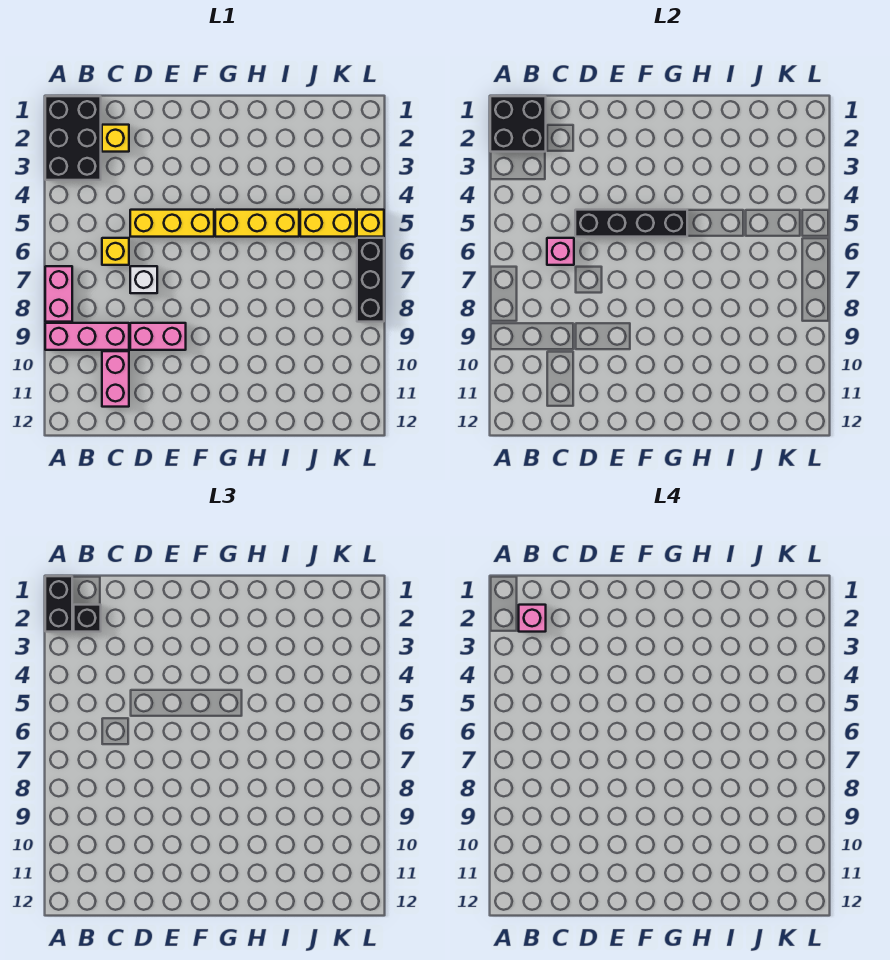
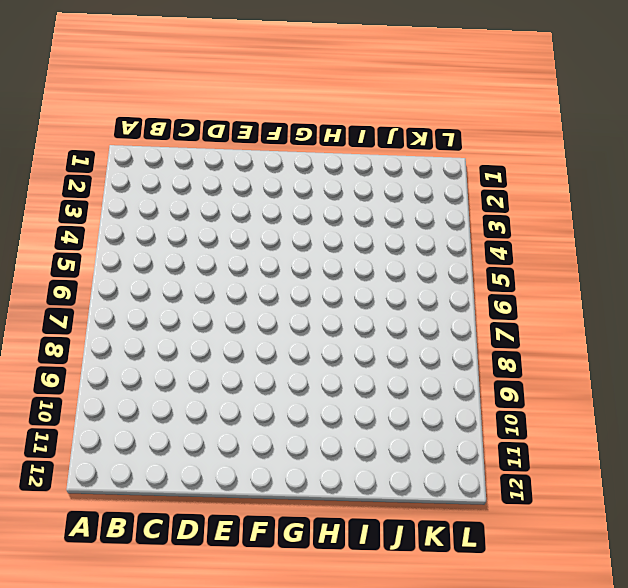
none -> black brick A1:B3 level 1
none -> pink brick A7:A8 level 1
none -> pink brick A9:C9 level 1

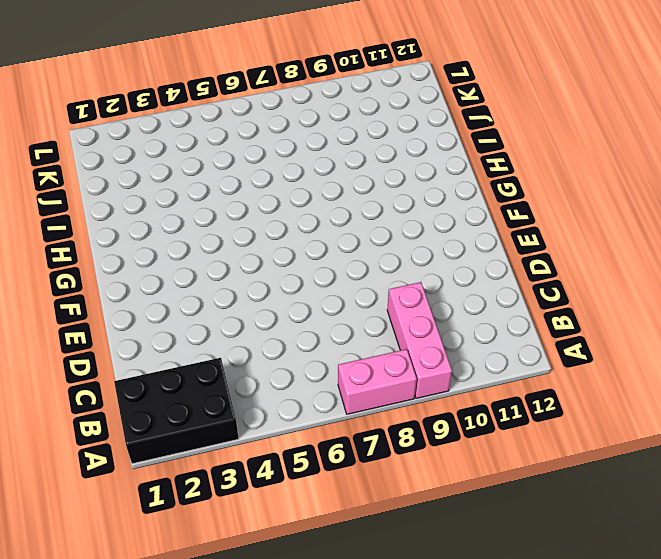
none -> yellow brick C2 level 1
none -> yellow brick C6 level 1
none -> pink brick C10:C11 level 1

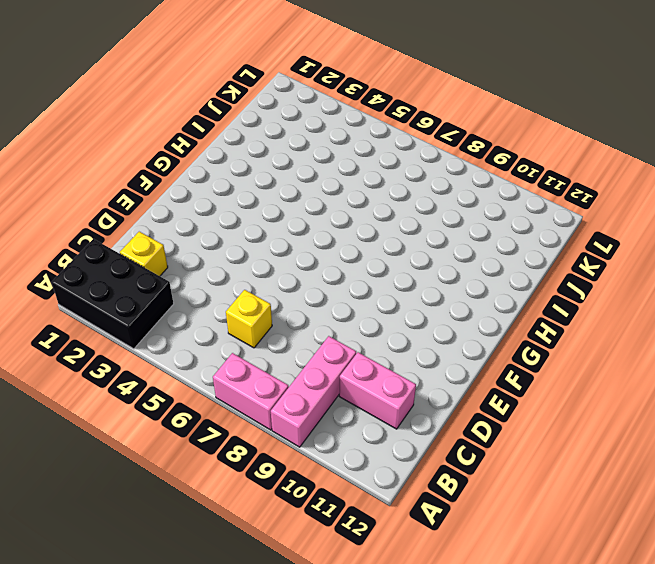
none -> yellow brick D5:F5 level 1
none -> white brick D7 level 1
none -> pink brick D9:E9 level 1

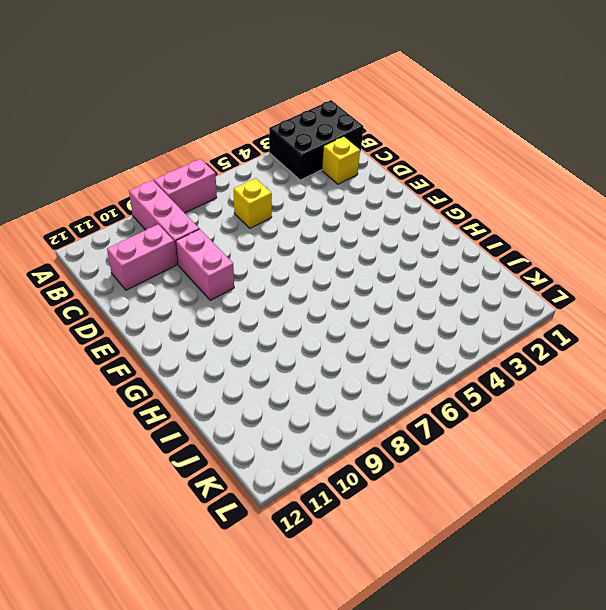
none -> yellow brick D5:F5 level 1
none -> white brick D7 level 1
none -> yellow brick G5:I5 level 1

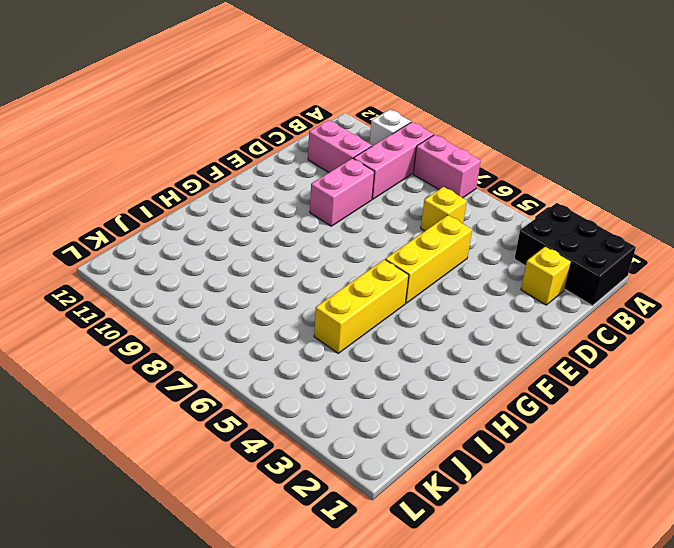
white brick A10 level 1 -> white brick D7 level 1
none -> yellow brick J5:K5 level 1
none -> yellow brick L5 level 1
none -> black brick L6:L8 level 1

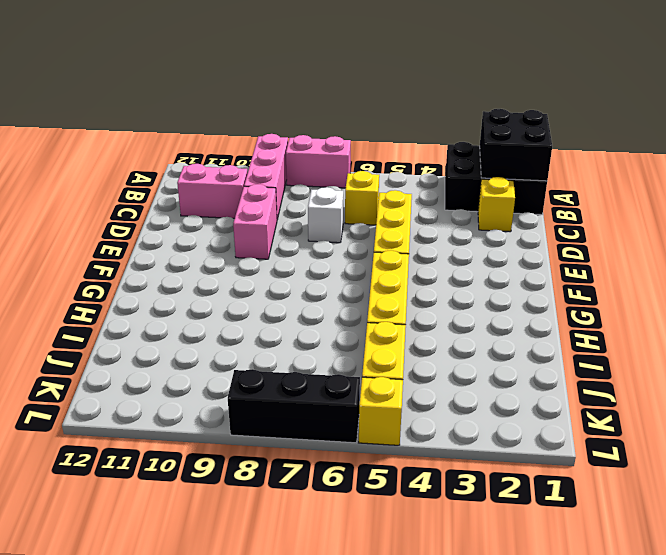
none -> pink brick C6 level 2
none -> black brick D5:G5 level 2
none -> black brick A1:A2 level 3

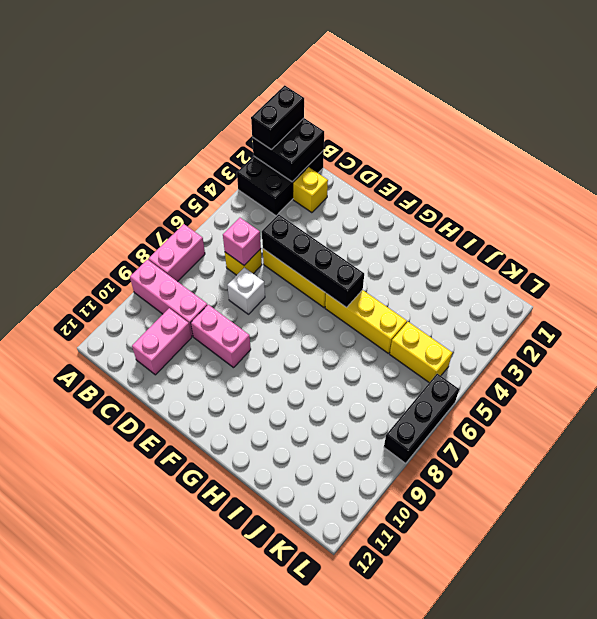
none -> yellow brick L5 level 1
none -> black brick B2 level 3
none -> pink brick B2 level 4

